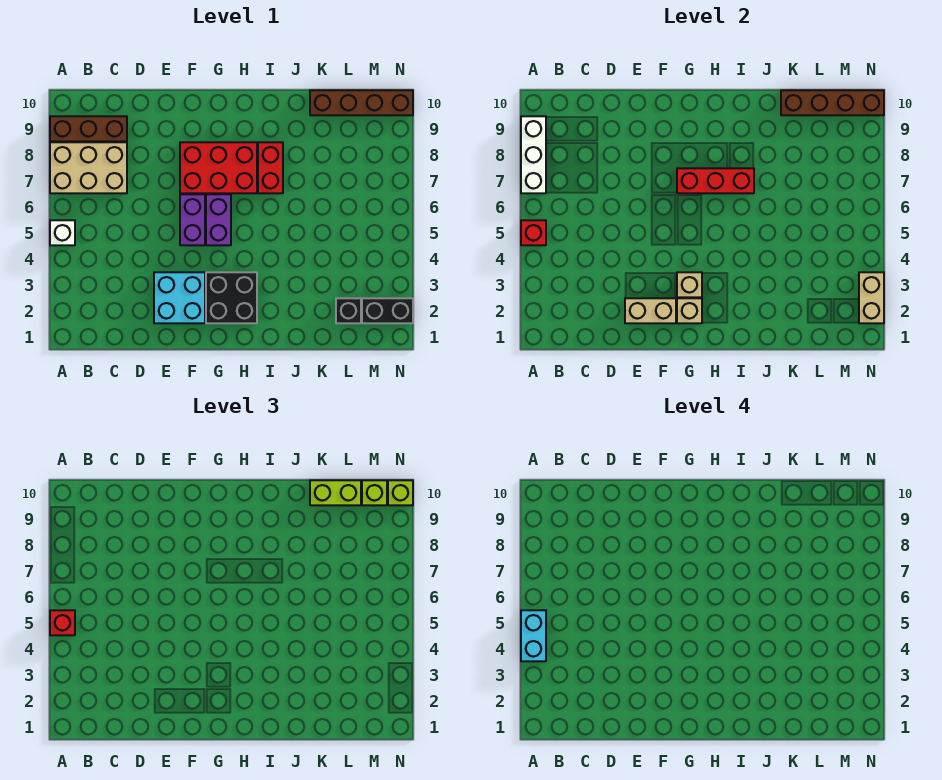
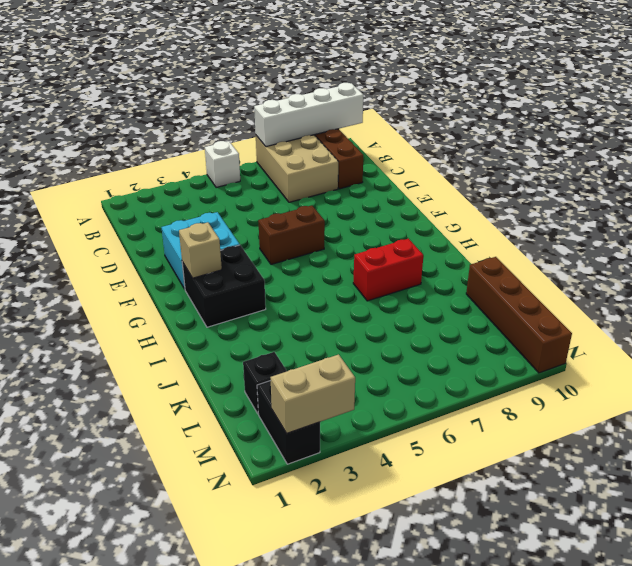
white brick A7:A10 level 2 -> white brick A7:A9 level 2
brown brick F5:F6 level 1 -> purple brick F5:F6 level 1
none -> red brick F7:H8 level 1
none -> purple brick G5:G6 level 1
none -> red brick A5 level 2

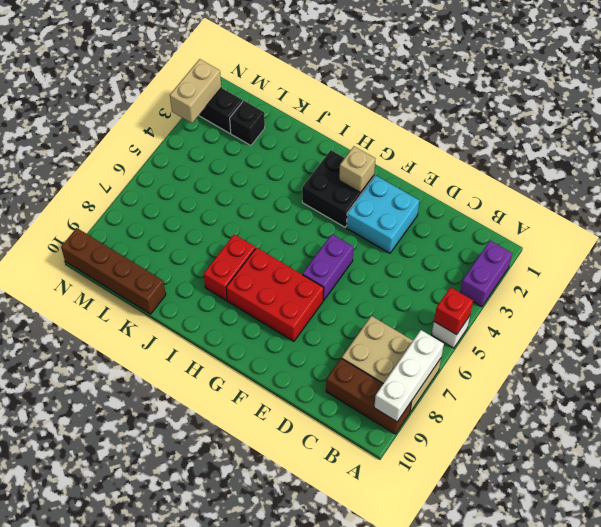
purple brick A2:A3 level 1 -> purple brick G5:G6 level 1
none -> tan brick E2:F2 level 2
none -> tan brick G3 level 2
none -> red brick G7:I7 level 2

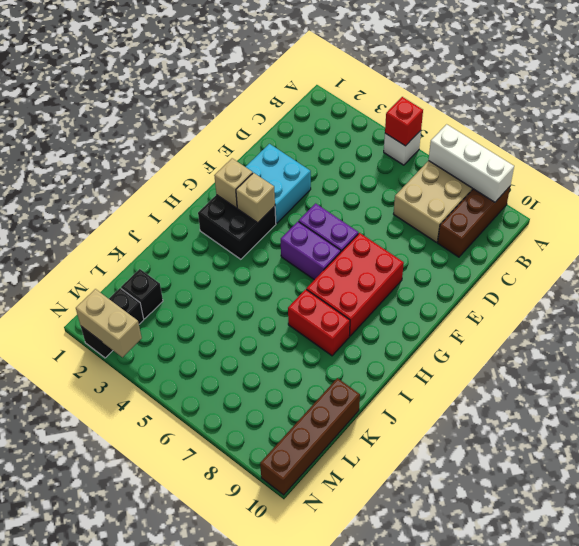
none -> tan brick E2:F2 level 2
none -> red brick G7:I7 level 2
none -> brown brick K10:N10 level 2

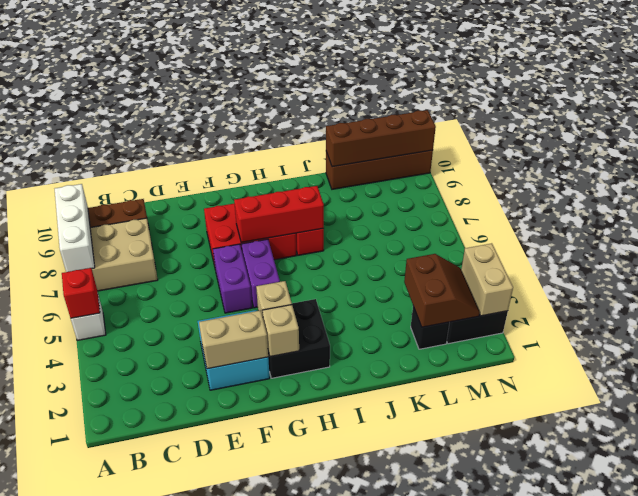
brown slope L2:M3 level 2 top L -> none
none -> red brick A5 level 3
none -> lime brick K10:L10 level 3
none -> lime brick M10 level 3

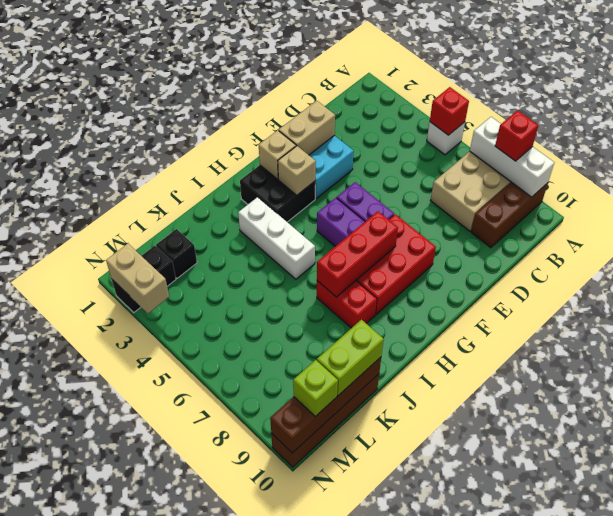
red brick A8 level 3 -> red brick A5 level 3
white brick I3:I5 level 1 -> none
none -> lime brick N10 level 3
none -> cyan brick A4:A5 level 4

